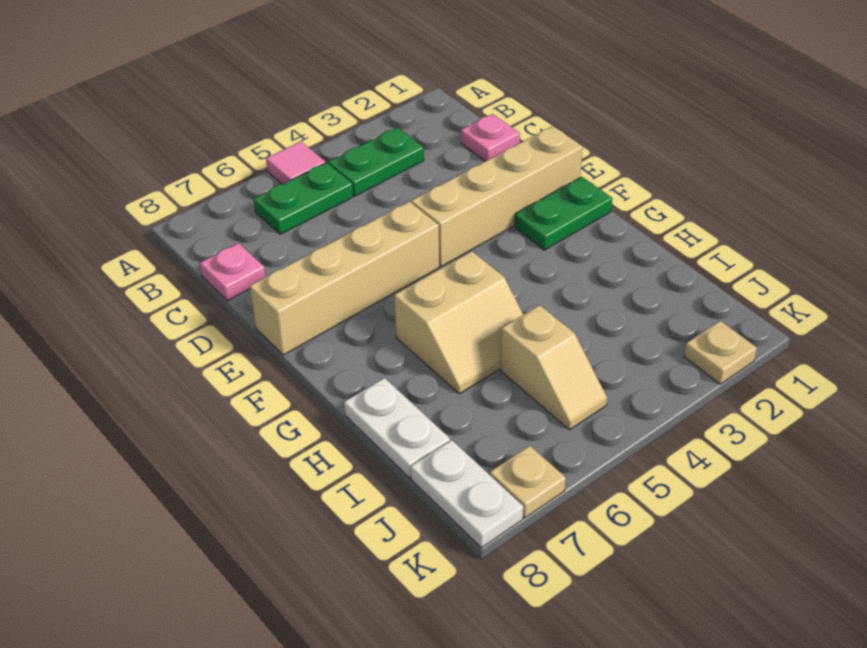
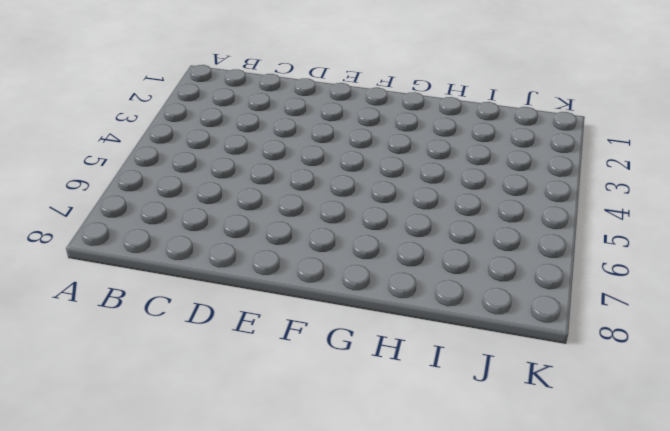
none -> pink tile A5 level 1
none -> green plate B3:B4 level 1
none -> green plate B5:B6 level 1

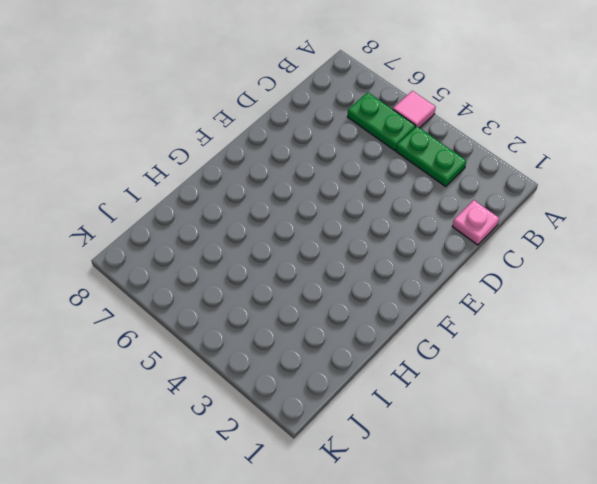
none -> pink plate C8 level 1
none -> tan brick E1:E4 level 1
none -> tan brick E5:E8 level 1

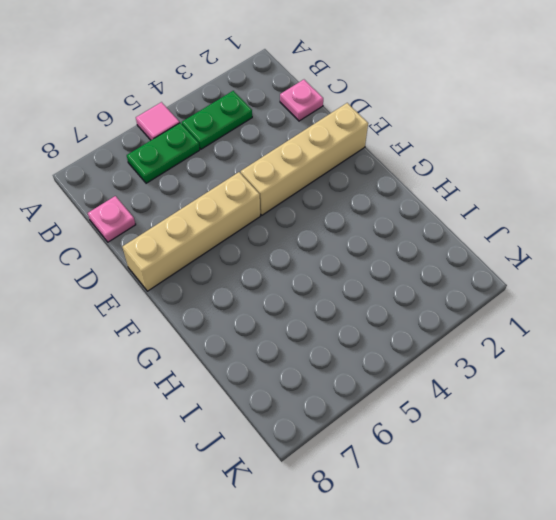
none -> green plate F1:F2 level 1
none -> tan slope G5:H6 level 1 top G
none -> white plate H8:I8 level 1

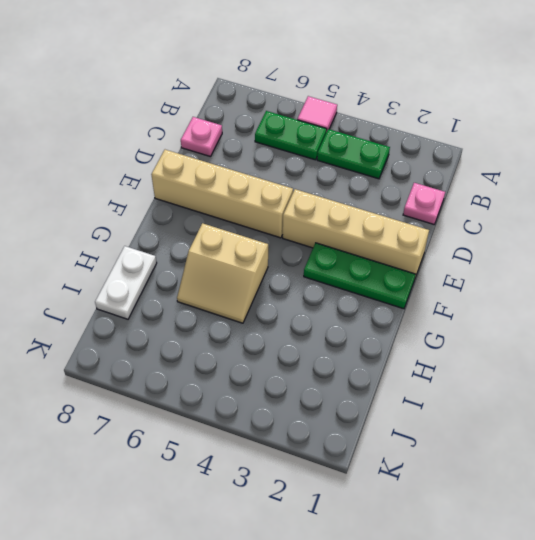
green plate F1:F3 level 1 -> green plate F1:F2 level 1
none -> tan slope I5:J5 level 1 top I
none -> white plate J8:K8 level 1
none -> tan plate K2 level 1

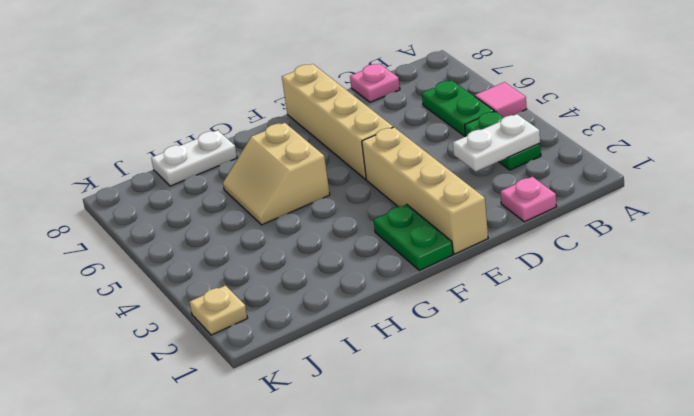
white plate B3:C3 level 2 -> white plate J8:K8 level 1
none -> tan slope I5:J5 level 1 top I
none -> tan plate K7 level 1

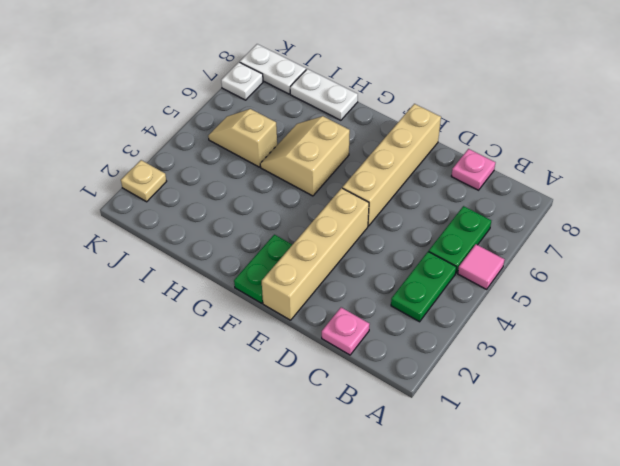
white plate K7 level 1 -> tan plate K7 level 1

